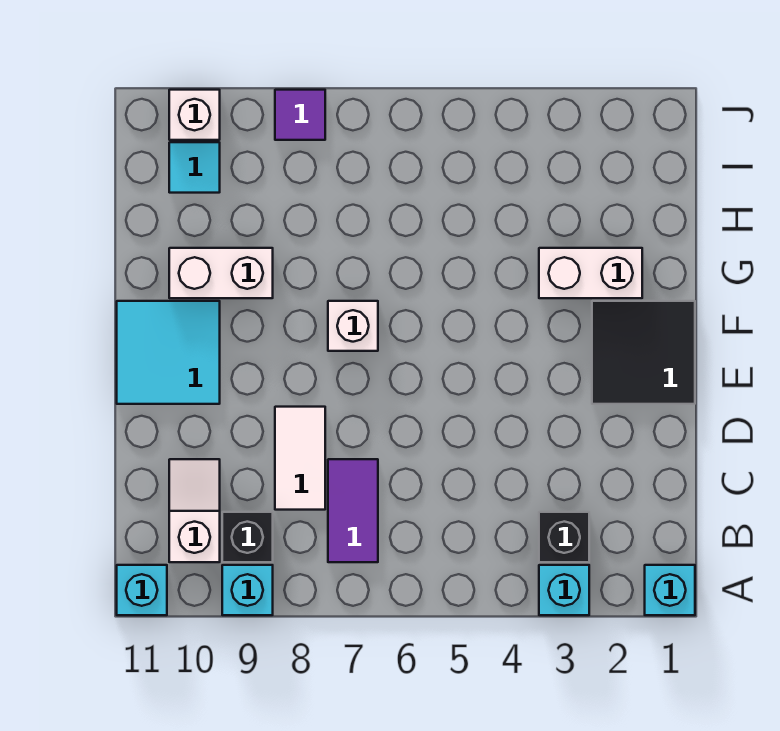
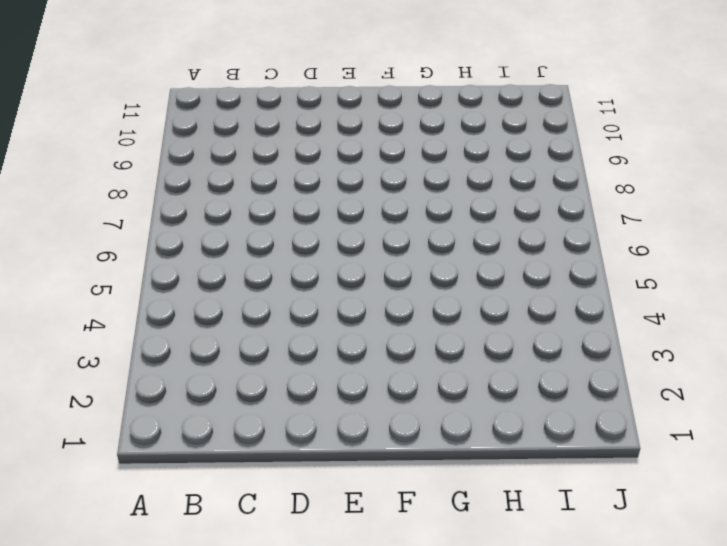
none -> cyan brick A1 level 1
none -> cyan brick A3 level 1
none -> cyan brick A9 level 1

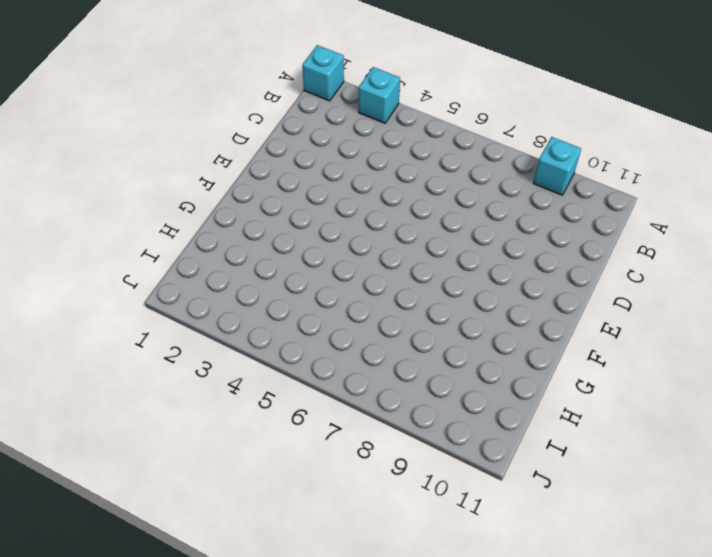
none -> cyan brick A11 level 1
none -> black brick B3 level 1
none -> purple tile B7:C7 level 1

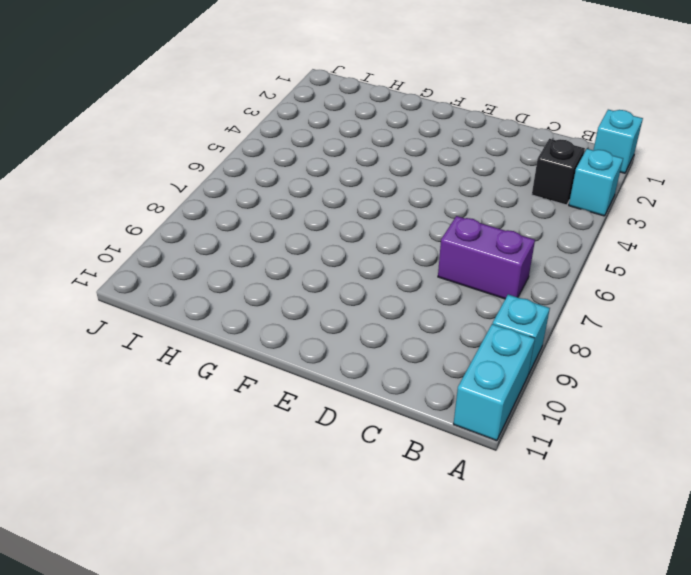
cyan brick A10:A11 level 1 -> cyan brick A11 level 1
purple brick B7:C7 level 1 -> purple tile B7:C7 level 1
none -> black brick B9 level 1
none -> white slope B10:C10 level 1 top B
none -> white tile C8:D8 level 1

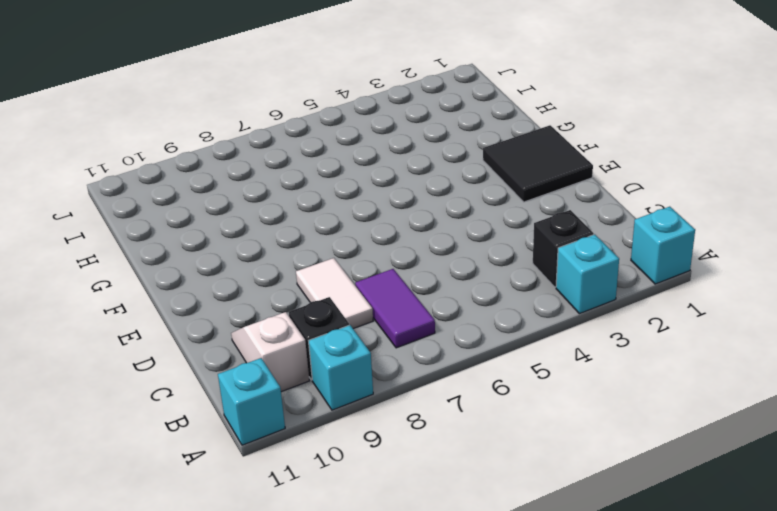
none -> cyan tile E10:F11 level 1
none -> white brick F7 level 1
none -> white brick G2:G3 level 1

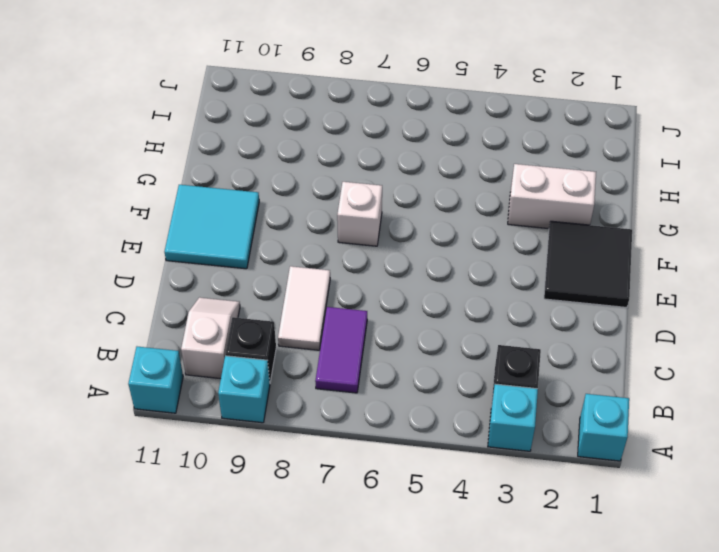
none -> white brick G9:G10 level 1
none -> cyan tile I10 level 1
none -> purple tile J8 level 1

